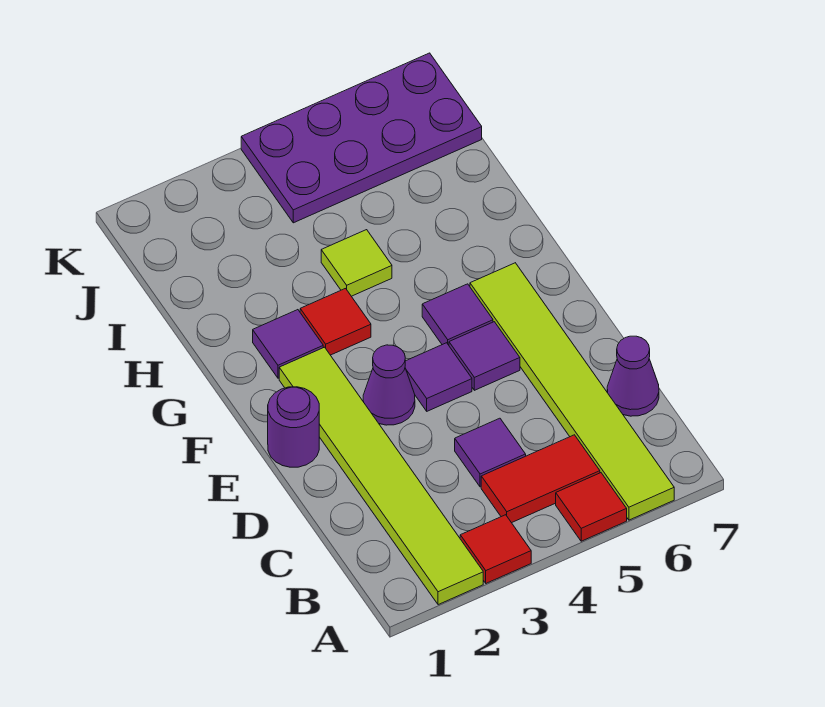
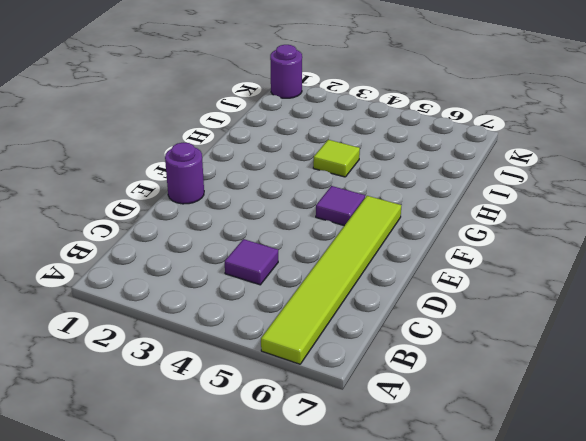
purple round brick K1 level 1 -> none
none -> lime tile A2:F2 level 1
none -> red tile A3 level 1
none -> red tile A5 level 1

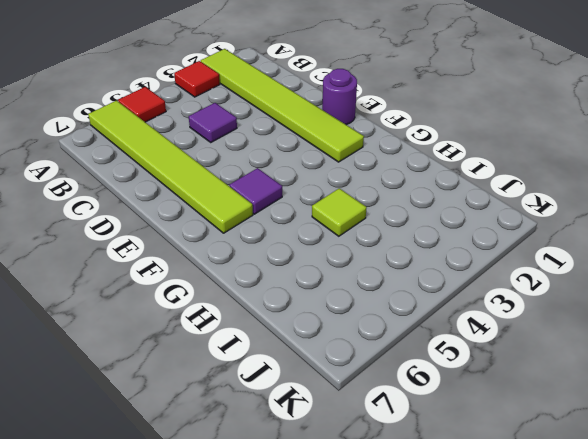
none -> red tile B4:B5 level 1
none -> purple cone C7 level 1
none -> purple cone E3 level 1

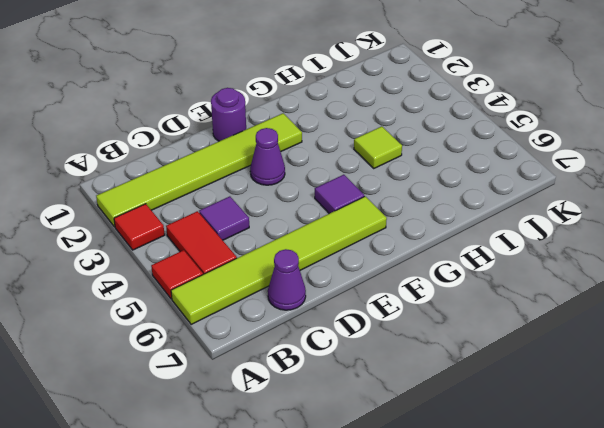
none -> purple tile E4 level 1
none -> purple tile E5 level 1
none -> purple tile G2 level 1

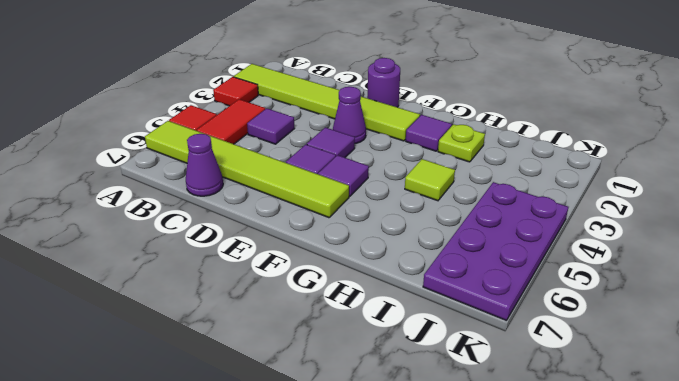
lime plate H2 level 1 -> none
none -> red tile G3 level 1

